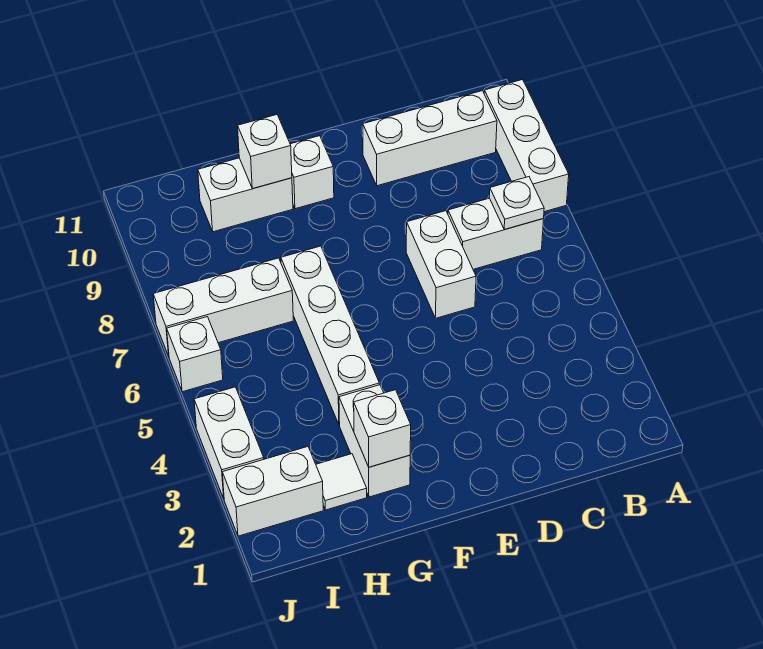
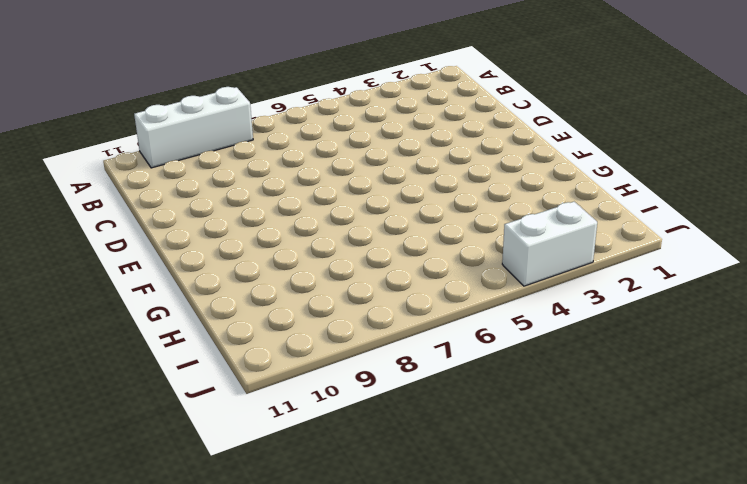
none -> white brick B7:C7 level 1
none -> white brick B10:D10 level 1
none -> white brick D6:D7 level 1

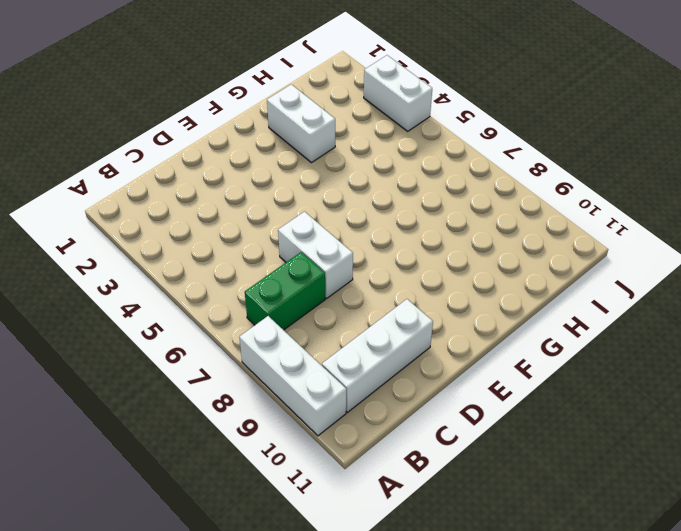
green brick B7:C7 level 1 -> white brick B7:C7 level 1
none -> white brick F10 level 1
none -> white brick G4:G7 level 1
none -> white brick G10:H10 level 1

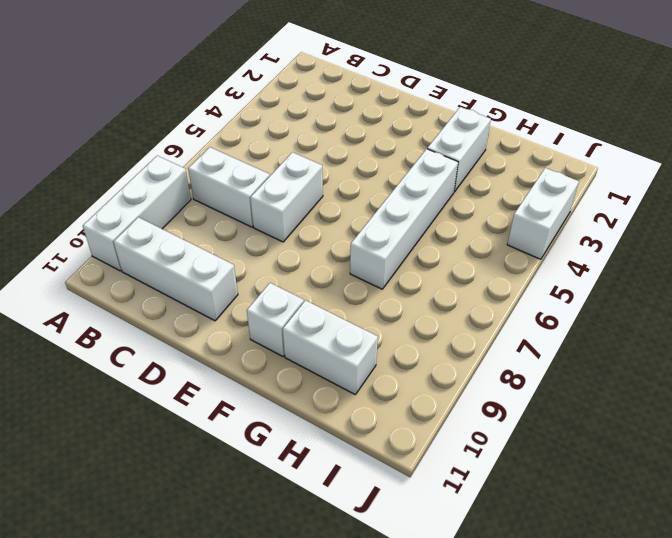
none -> white tile H2 level 1
none -> white brick H7:J7 level 1
none -> white brick I2:J2 level 1

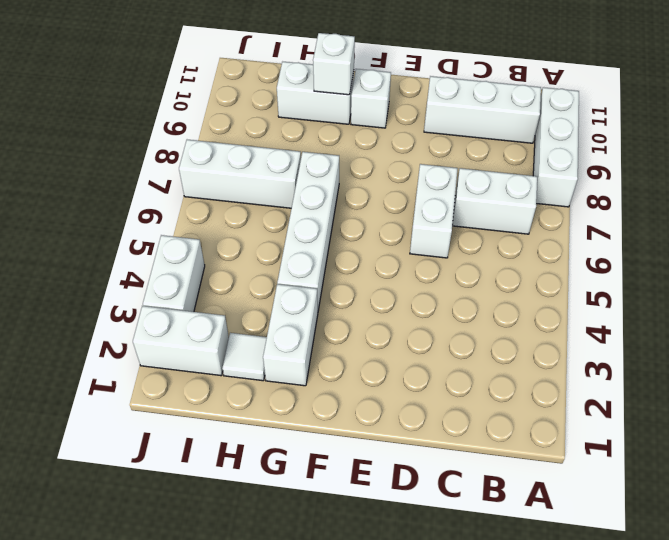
none -> white brick J6 level 1
none -> white plate B7 level 2
none -> white brick G2 level 2

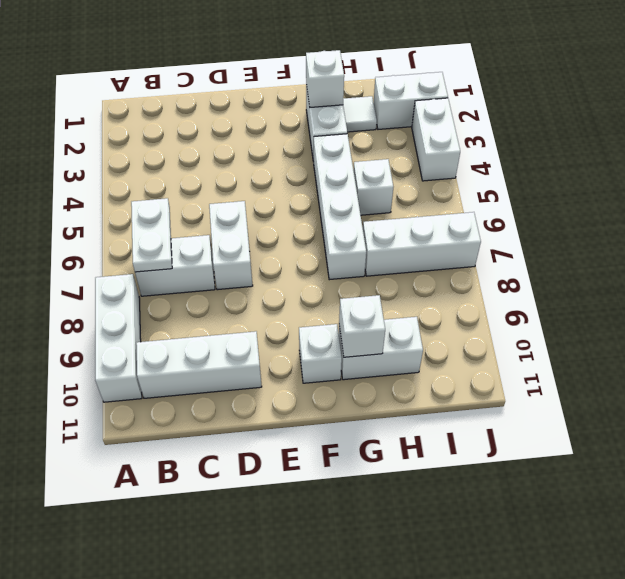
white plate B6:B7 level 2 -> white plate B7 level 2
white brick H5 level 1 -> white brick J6 level 1

